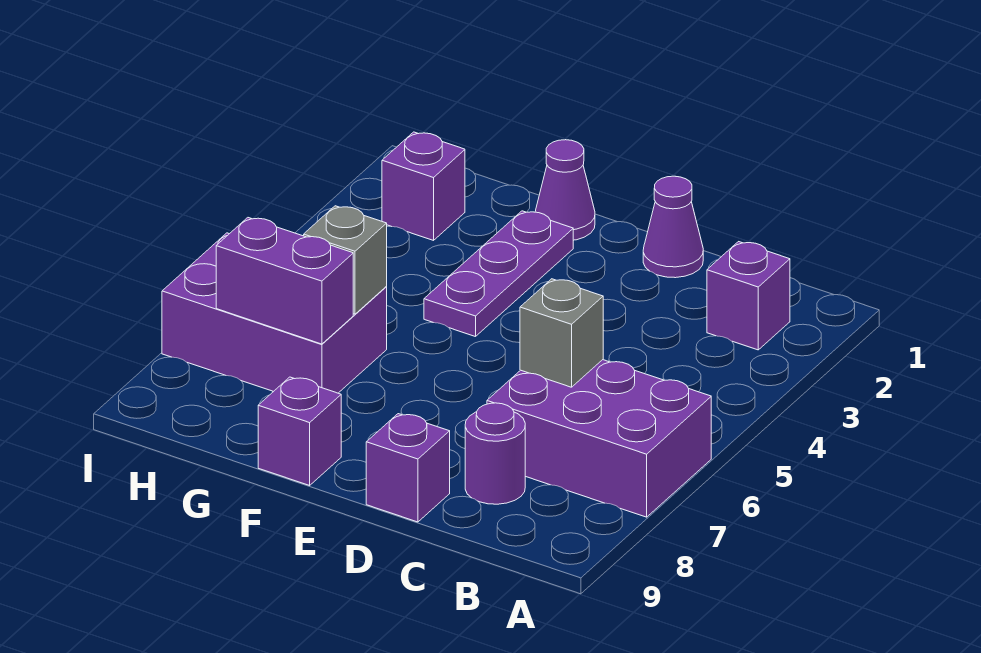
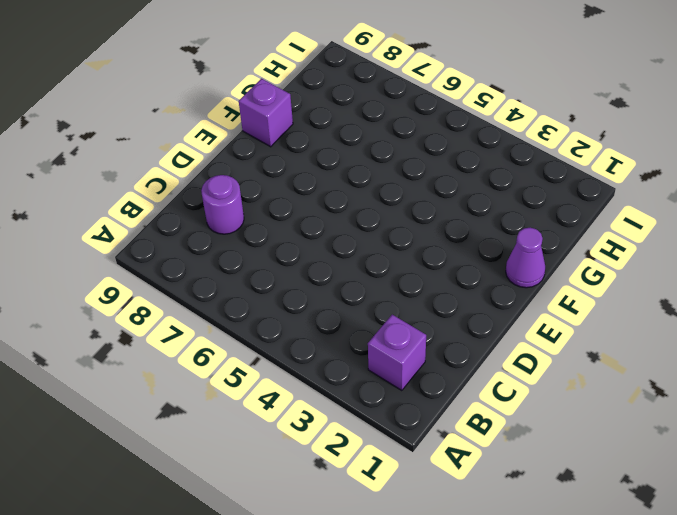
none -> purple brick A6:C7 level 1
none -> purple cone D1 level 1
none -> purple brick D9 level 1

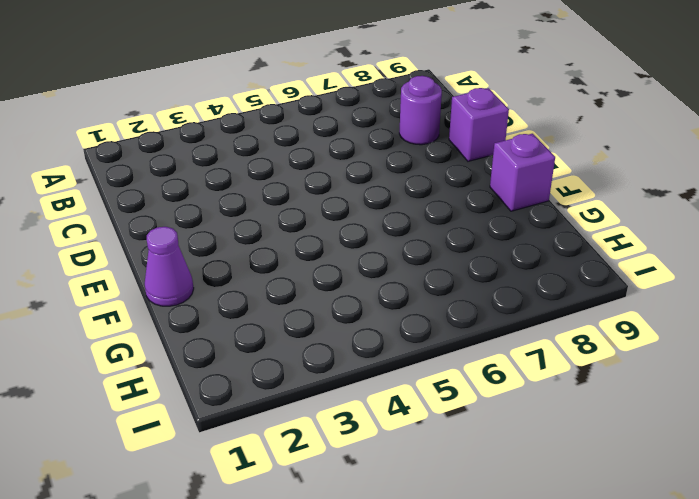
none -> purple brick A6:C7 level 1
none -> purple brick B2 level 1
none -> purple cone D1 level 1

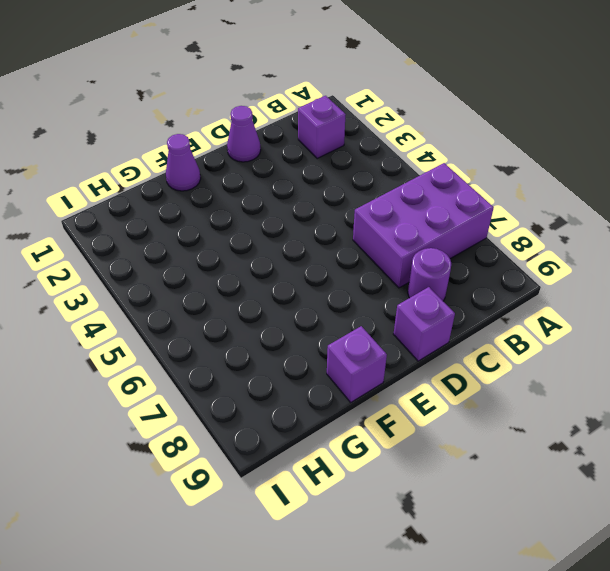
none -> purple plate F2:F4 level 1
none -> purple brick G6:I7 level 1
none -> purple brick H2 level 1

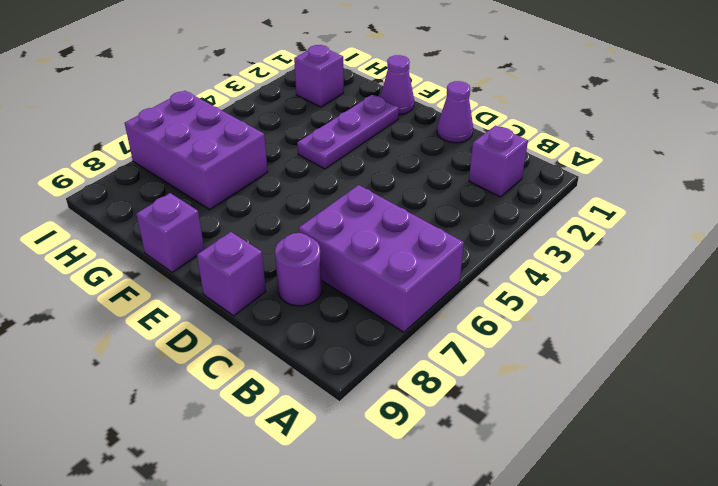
none -> grey brick C6 level 2
none -> grey brick G6 level 2
none -> purple brick G7:H7 level 2

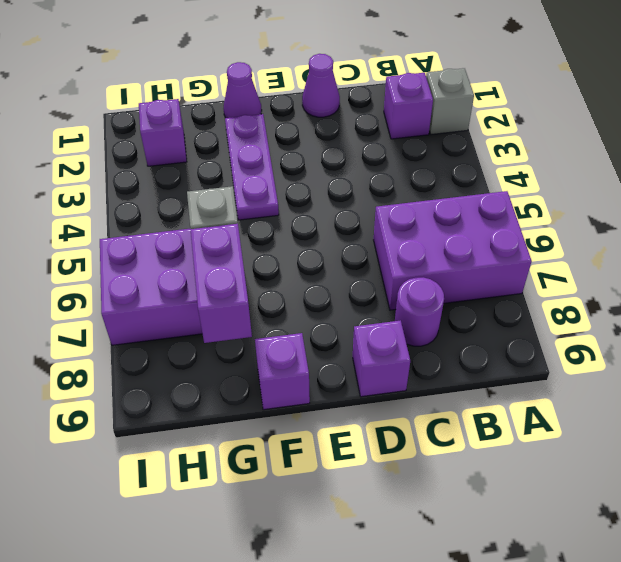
grey brick A2 level 1 -> grey brick C6 level 2
purple brick G7:G8 level 2 -> purple brick G7:H7 level 2

